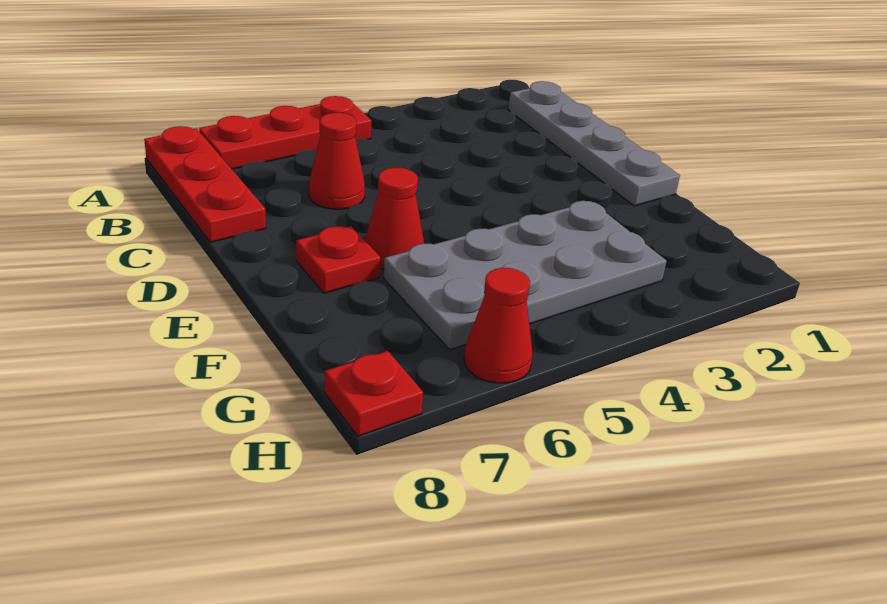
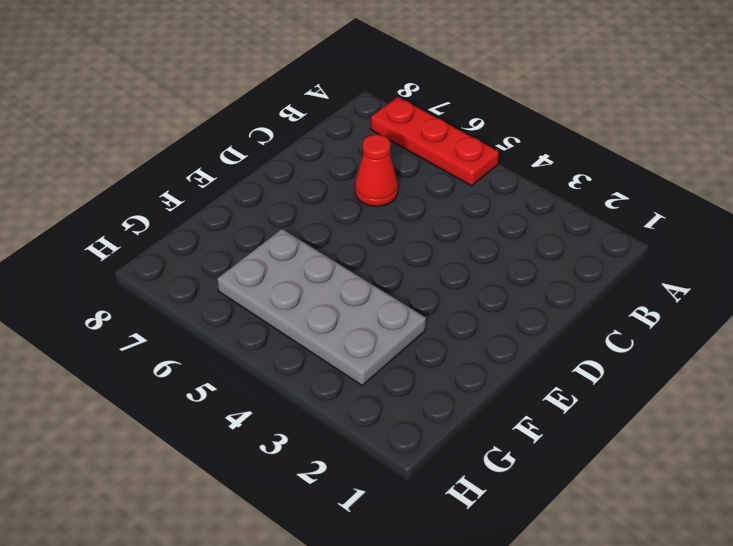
none -> red plate A8:C8 level 1
none -> grey plate B1:E1 level 1

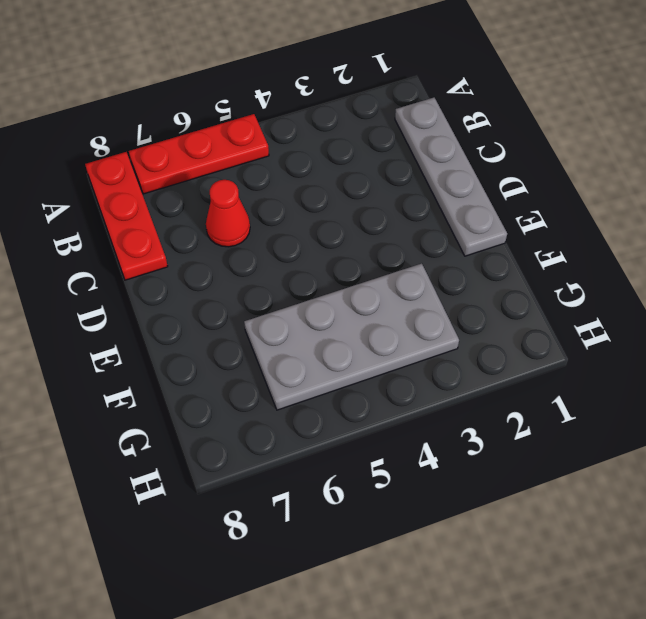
none -> red cone E6 level 1
none -> red plate E7 level 1

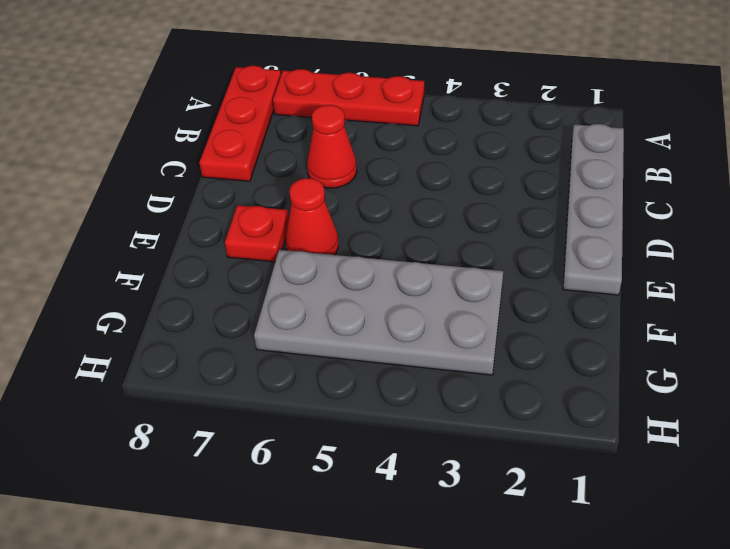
none -> red cone H6 level 1
none -> red plate H8 level 1

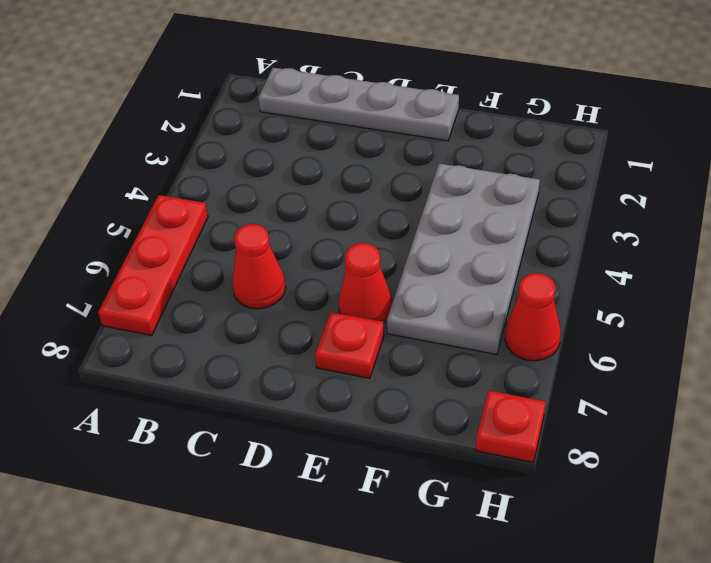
none -> red plate A8:C8 level 1

